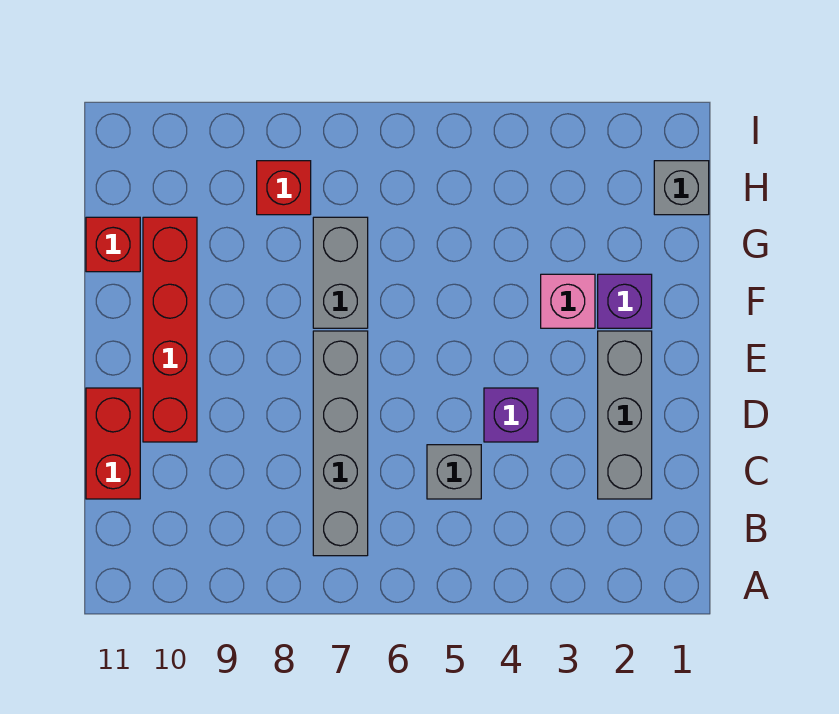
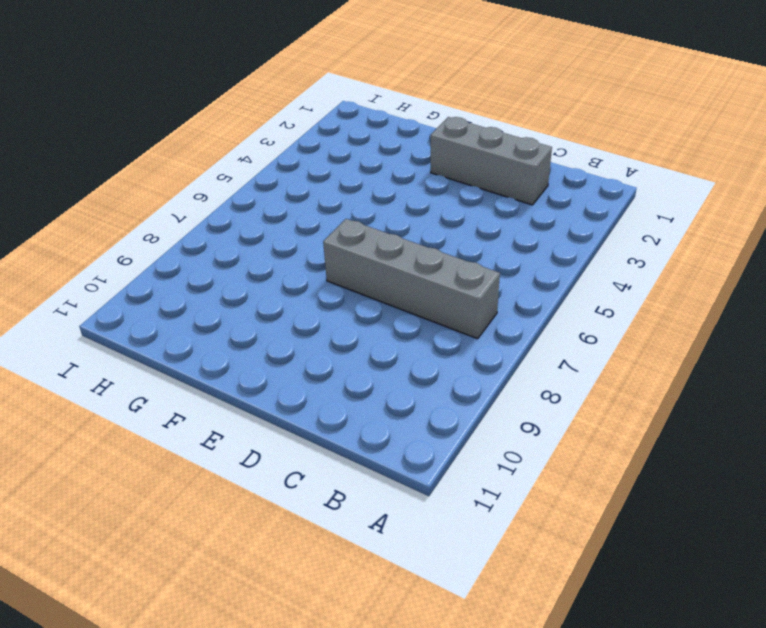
none -> grey brick C5 level 1
none -> red brick C11:D11 level 1
none -> purple brick D4 level 1

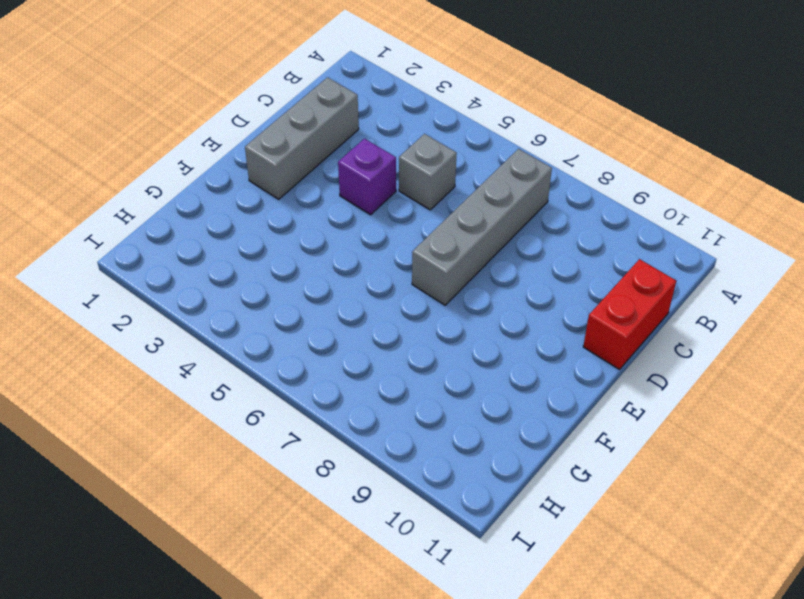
none -> red brick D10:G10 level 1
none -> purple brick F2 level 1
none -> pink brick F3 level 1

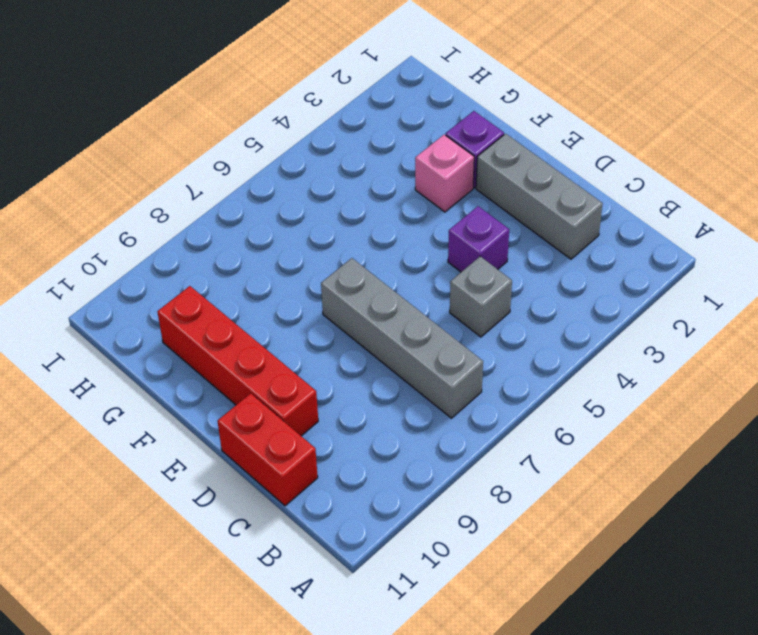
none -> grey brick F7:G7 level 1
none -> red brick G11 level 1
none -> grey brick H1 level 1

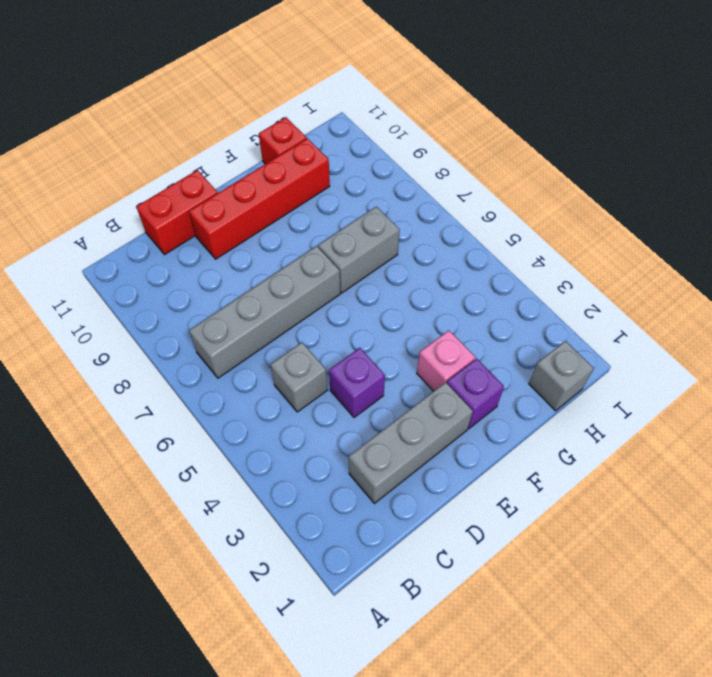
none -> red brick H8 level 1

